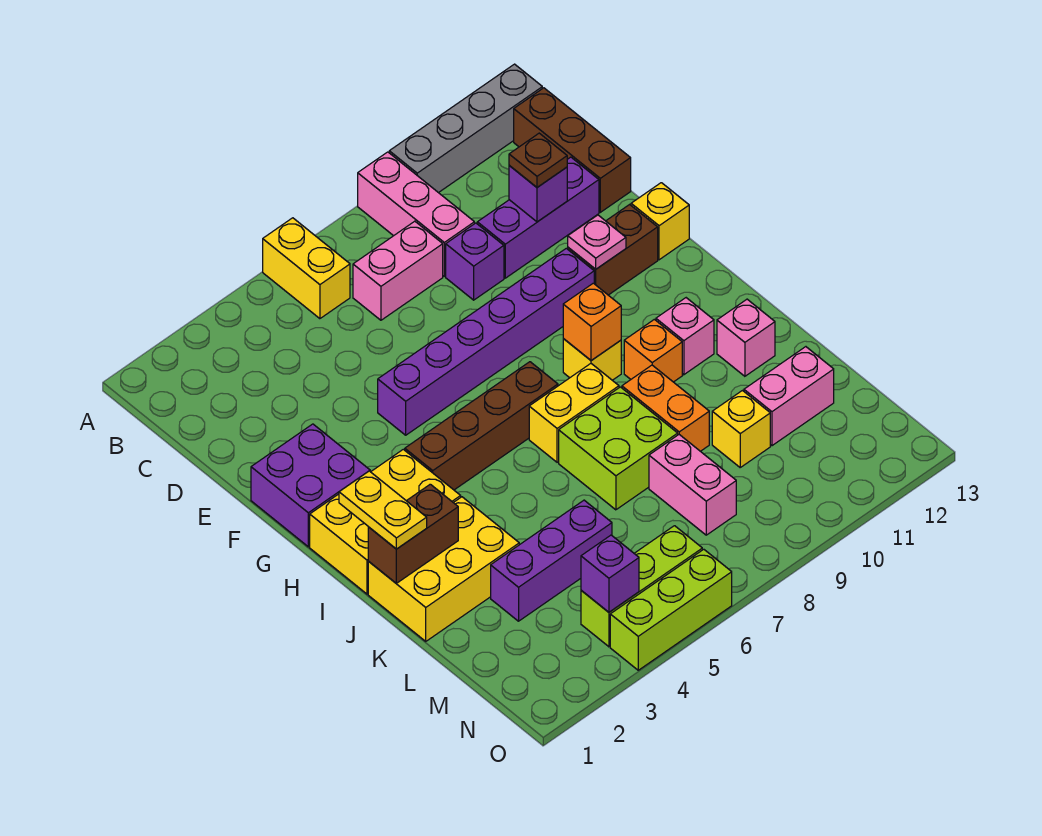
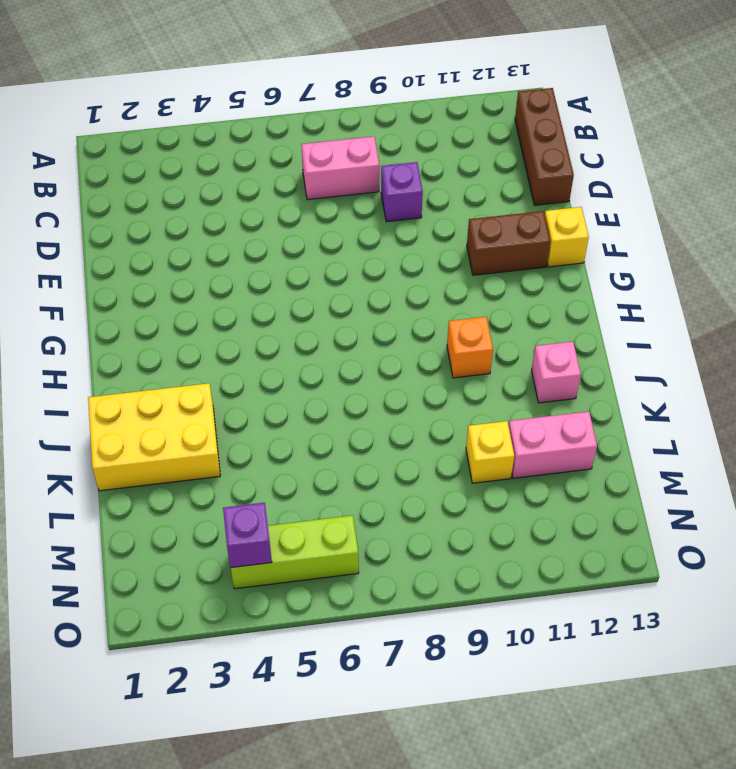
none -> yellow brick A6:B6 level 1
none -> pink brick A9:C9 level 1
none -> grey brick A10:A13 level 1
none -> purple brick D10:D12 level 1

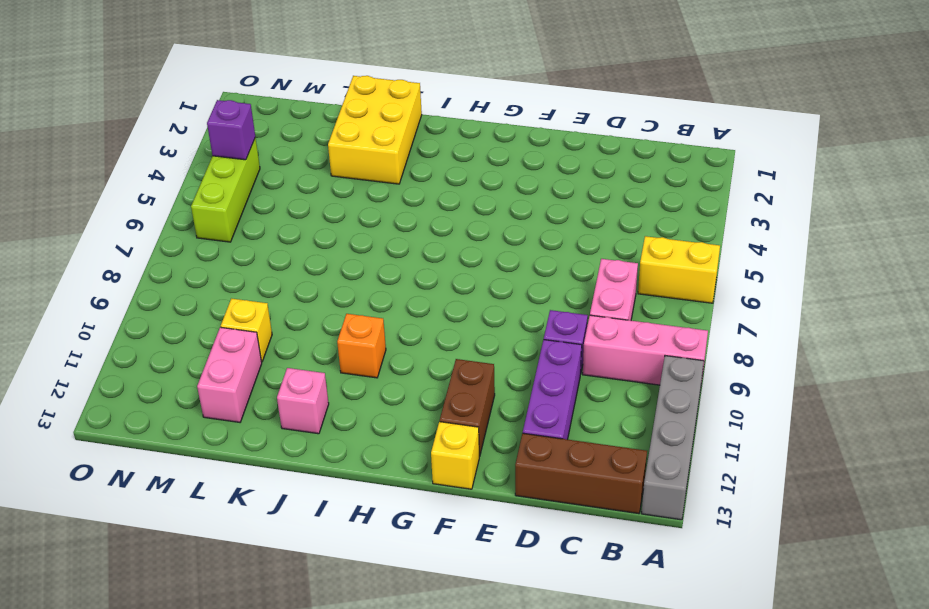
none -> purple brick F1:G2 level 1
none -> purple brick F5:F10 level 1
none -> yellow brick H1:I3 level 1
none -> brown brick H4:H7 level 1

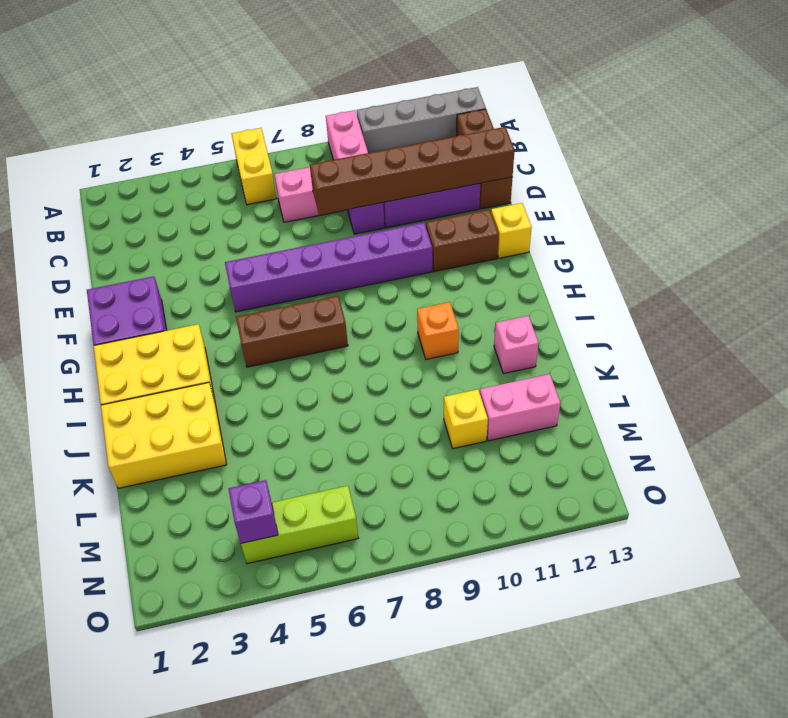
brown brick D8:D13 level 2 -> purple brick D11 level 2
brown brick H5:H7 level 1 -> brown brick H4:H7 level 1
none -> yellow brick H9 level 1
none -> yellow brick I7:I8 level 1
none -> pink brick I11 level 1
none -> lime brick J7:K8 level 1

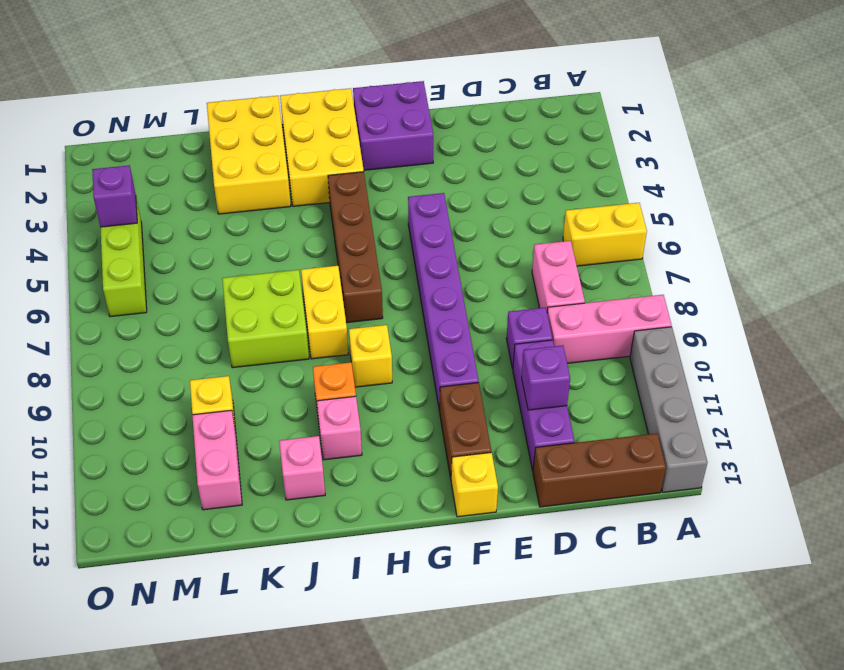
none -> orange brick J9:K9 level 1
none -> purple brick L3:L5 level 1
none -> pink brick L8:M8 level 1
none -> lime brick O4:O6 level 1

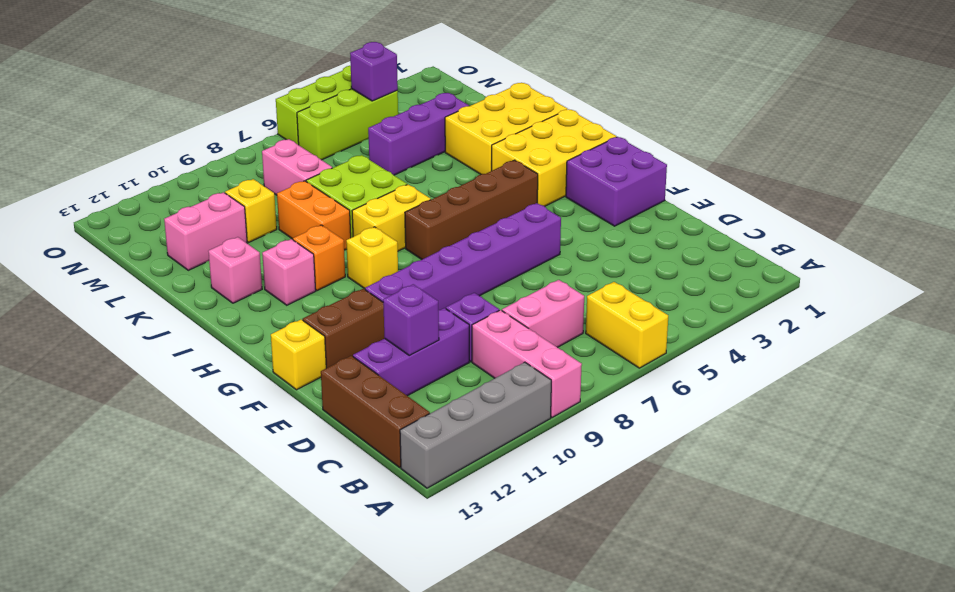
none -> pink plate F11 level 2
none -> orange brick H9 level 2
none -> brown brick J1:J2 level 2
none -> brown plate D11 level 3

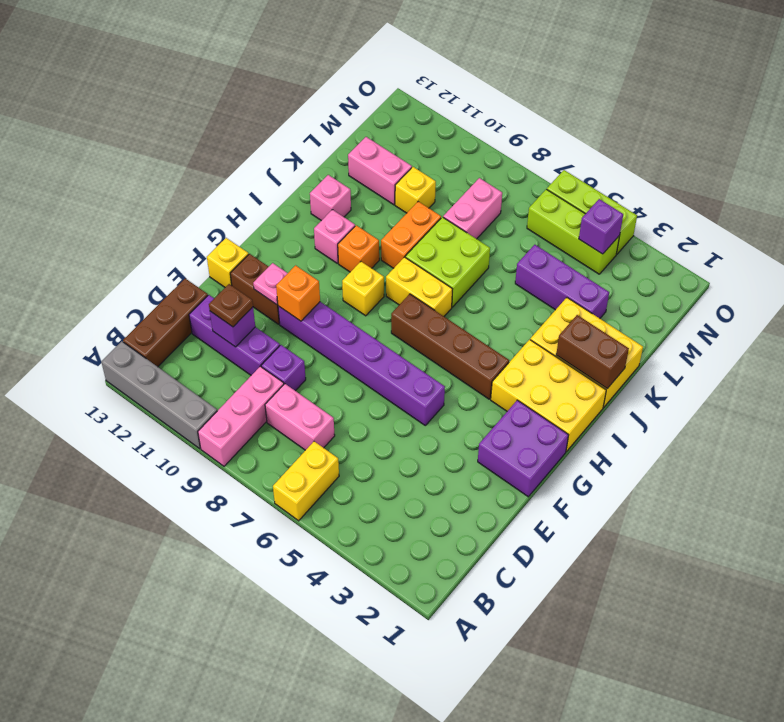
orange brick F10 level 2 -> orange brick H9 level 2
none -> yellow plate I1:J1 level 3

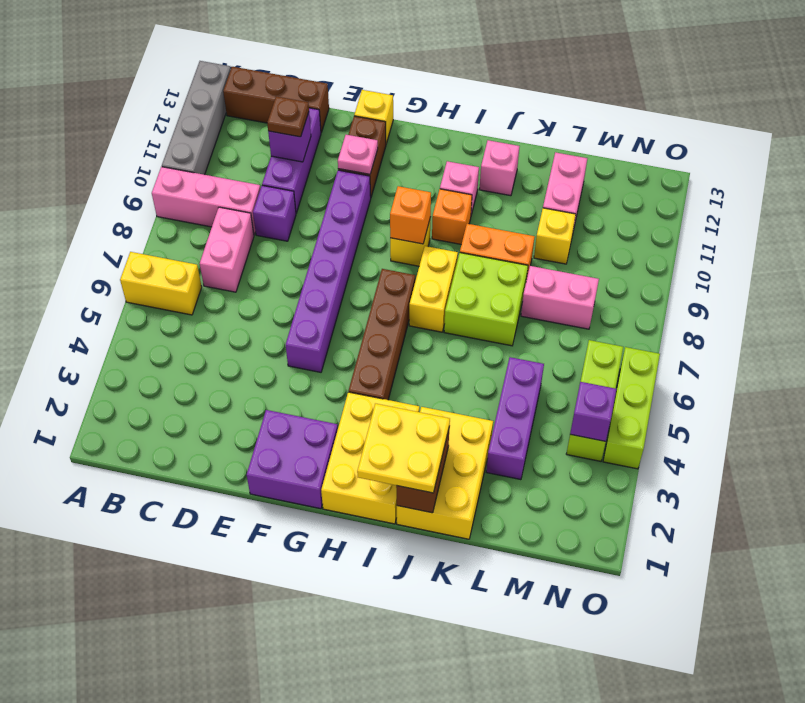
yellow plate I1:J2 level 3 -> yellow plate I1:J1 level 3

